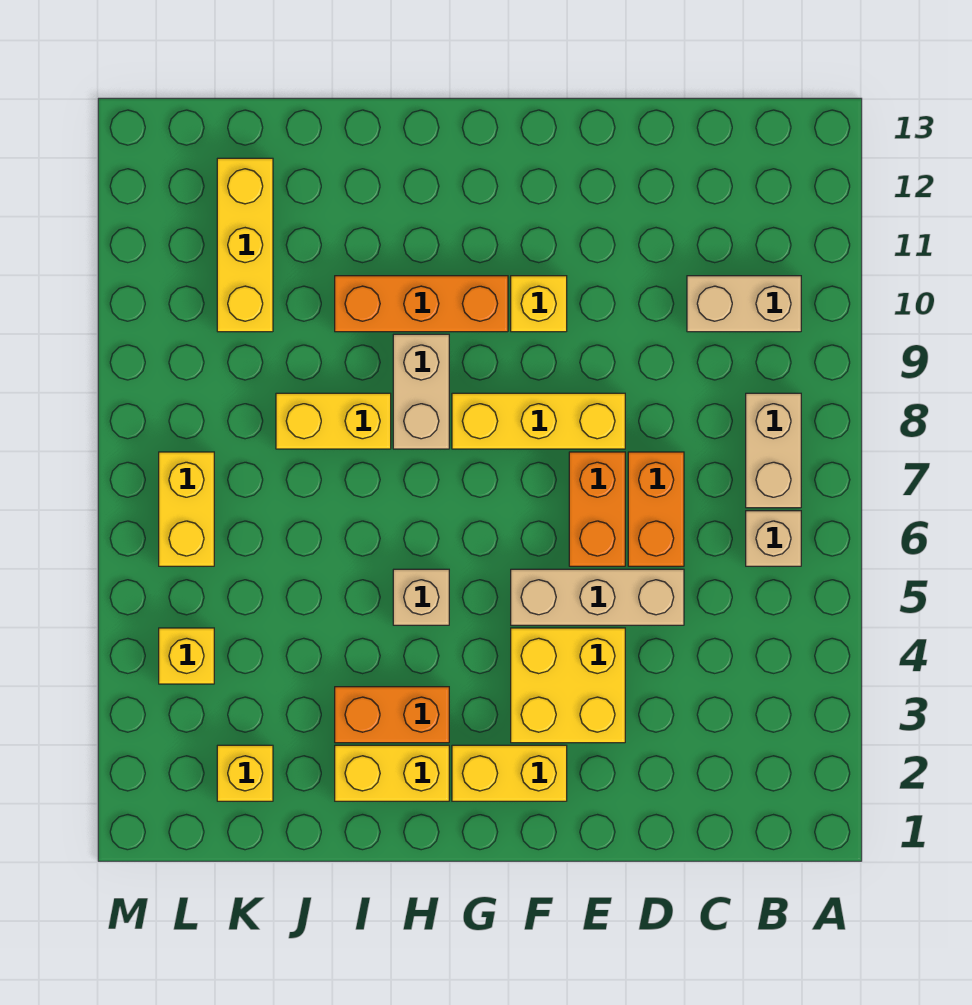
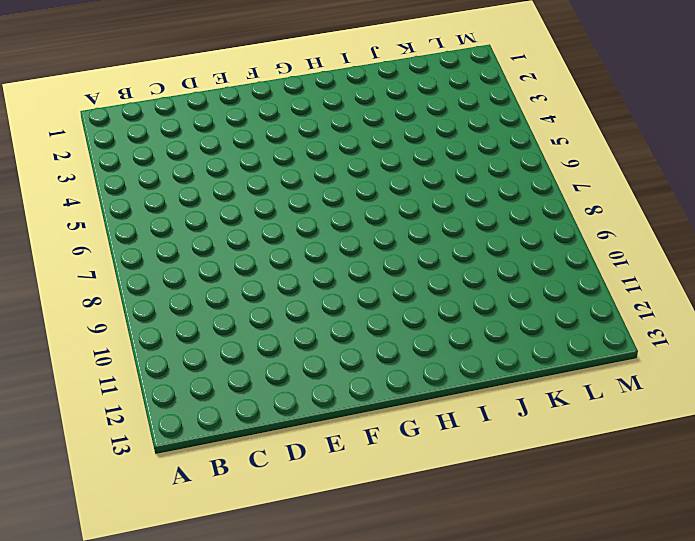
none -> tan brick B6 level 1
none -> tan brick B7:B8 level 1
none -> tan brick B10:C10 level 1

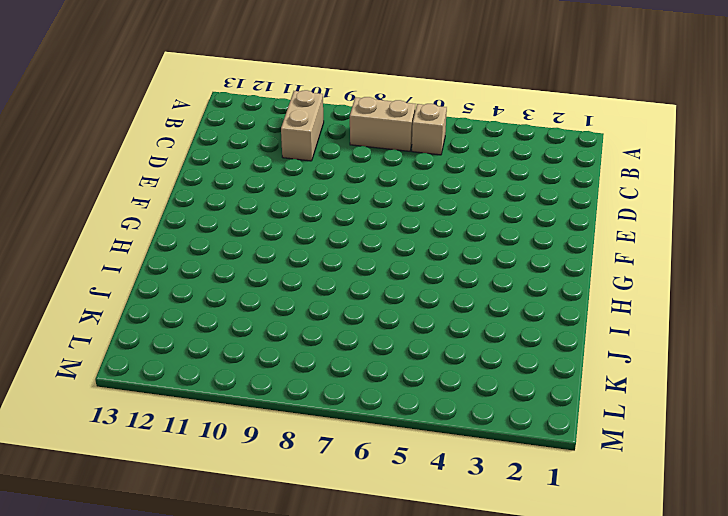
none -> tan brick D5:F5 level 1
none -> orange brick D6:D7 level 1
none -> yellow brick E3:F4 level 1

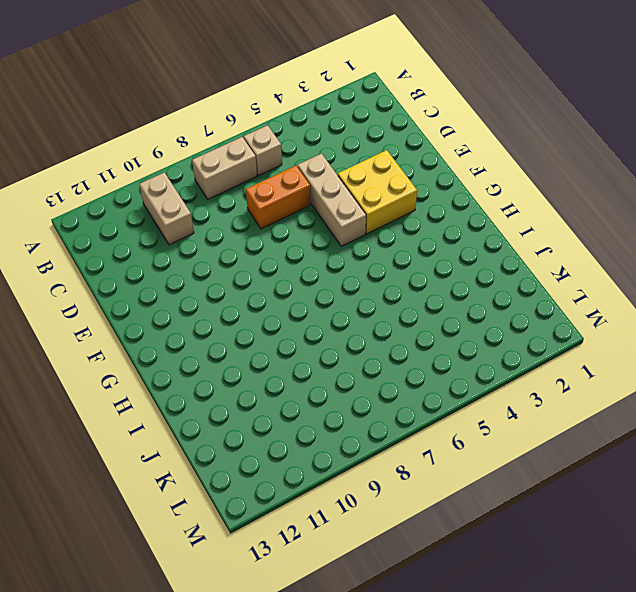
none -> orange brick E6:E7 level 1
none -> yellow brick E8:G8 level 1
none -> yellow brick F2:G2 level 1

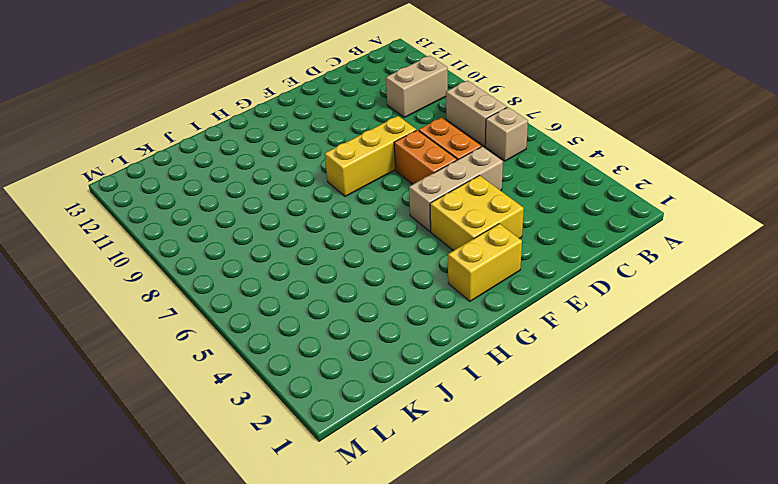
none -> yellow brick F10 level 1
none -> orange brick G10:I10 level 1
none -> yellow brick H2:I2 level 1

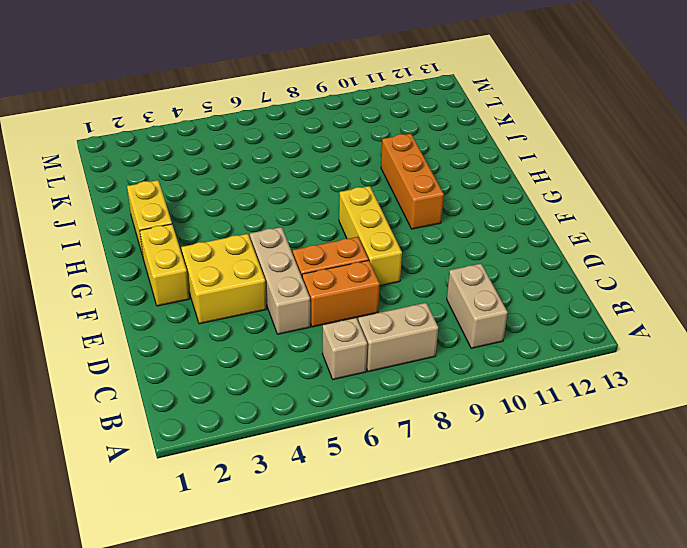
none -> yellow brick F10 level 1
none -> orange brick H3:I3 level 1
none -> tan brick H5 level 1

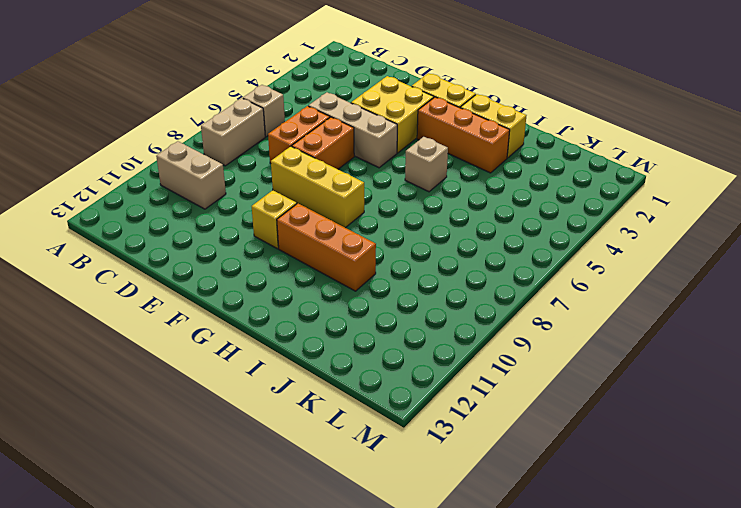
orange brick G3:I3 level 1 -> orange brick H3:I3 level 1
none -> tan brick H8:H9 level 1
none -> yellow brick I8:J8 level 1
none -> yellow brick K2 level 1

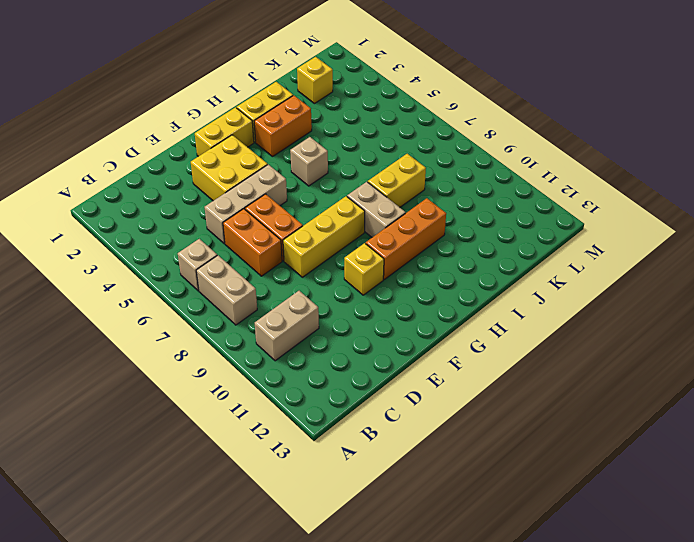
none -> yellow brick K10:K12 level 1
none -> yellow brick L4 level 1
none -> yellow brick L6:L7 level 1

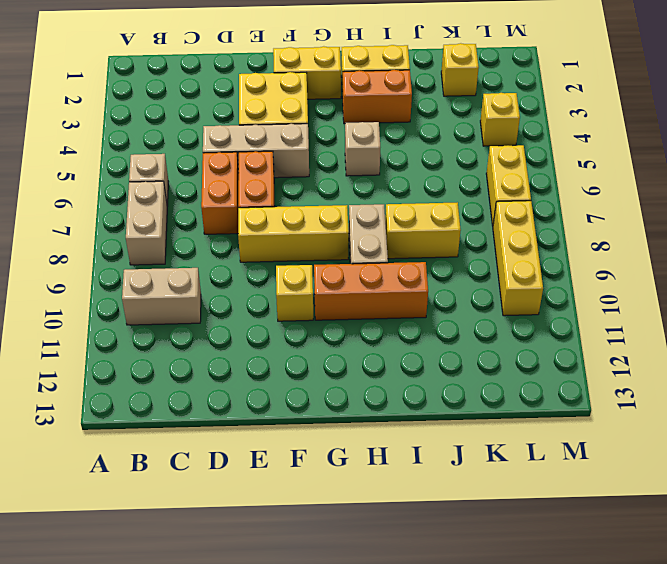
yellow brick L8:L10 level 1 -> yellow brick K10:K12 level 1

